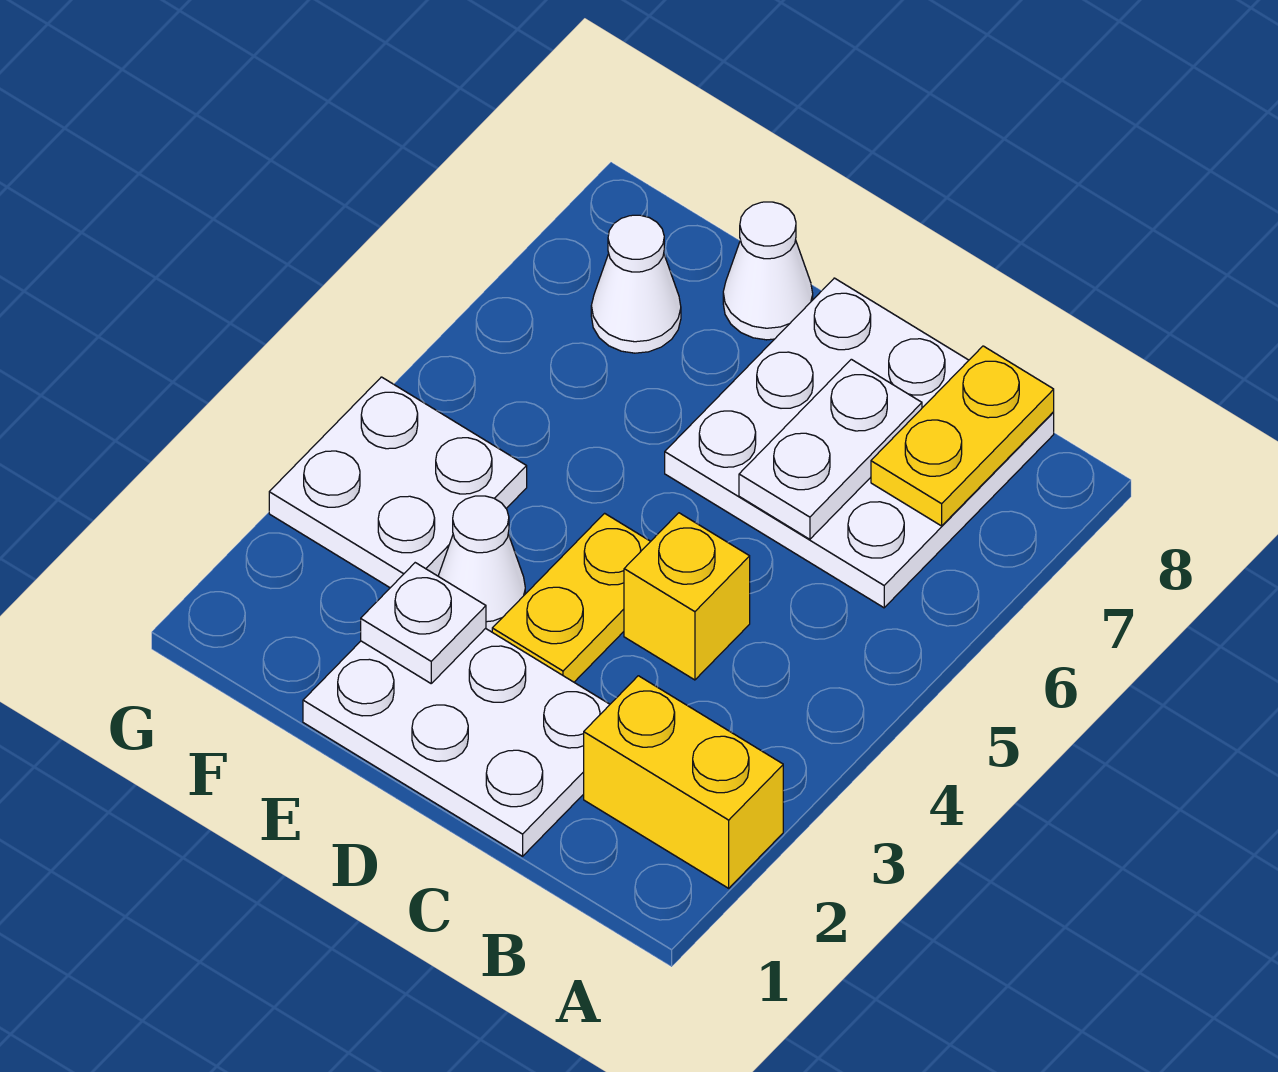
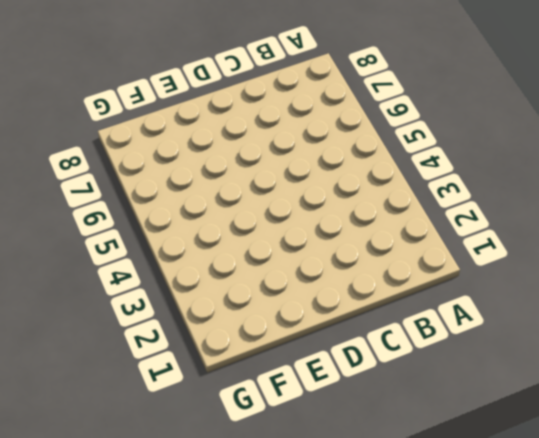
none -> yellow brick A2:B2 level 1
none -> white plate B6:D8 level 1
none -> white plate C1:E2 level 1

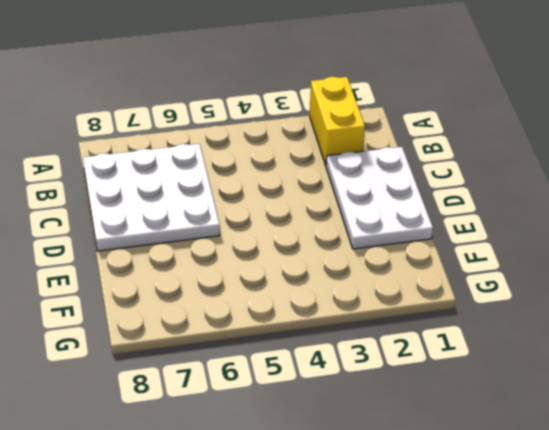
none -> yellow brick C4 level 1
none -> yellow plate D3:D4 level 1
none -> white cone E3 level 1

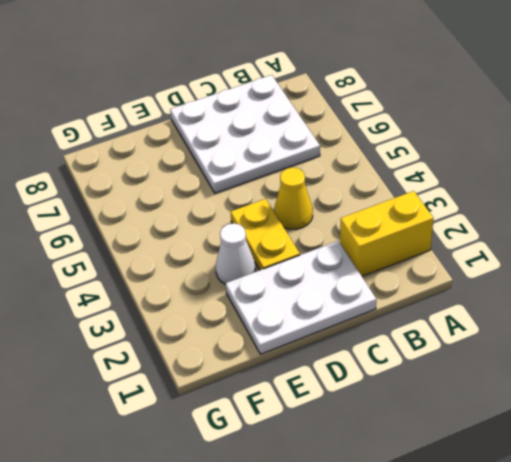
yellow cone C4 level 1 -> yellow brick C4 level 1
none -> white cone E8 level 1
none -> white plate F3:G4 level 1
none -> white cone F7 level 1

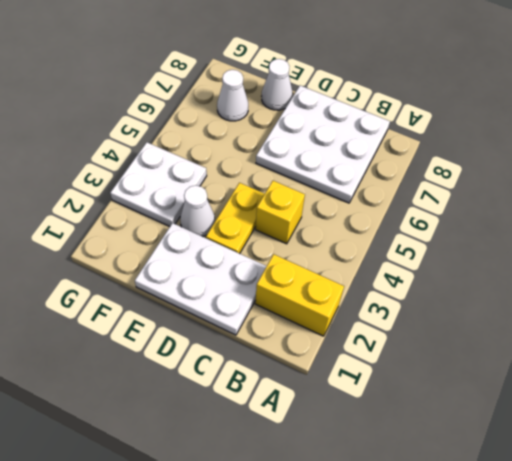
none -> yellow plate B7:B8 level 2
none -> white plate C6:C7 level 2
none -> white plate E2 level 2

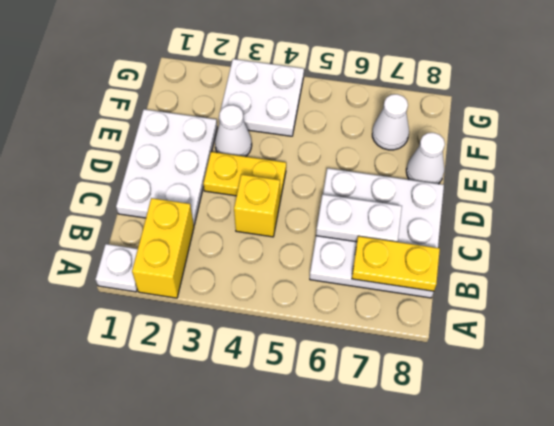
white plate A1 level 1 -> white plate E2 level 2

